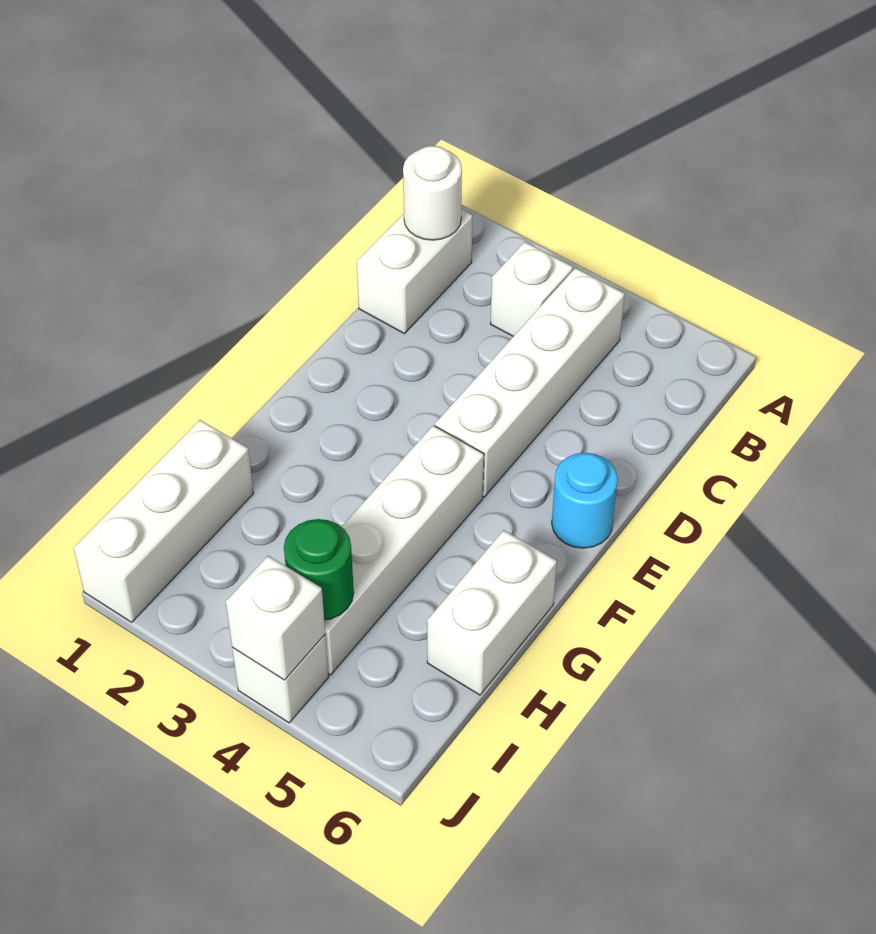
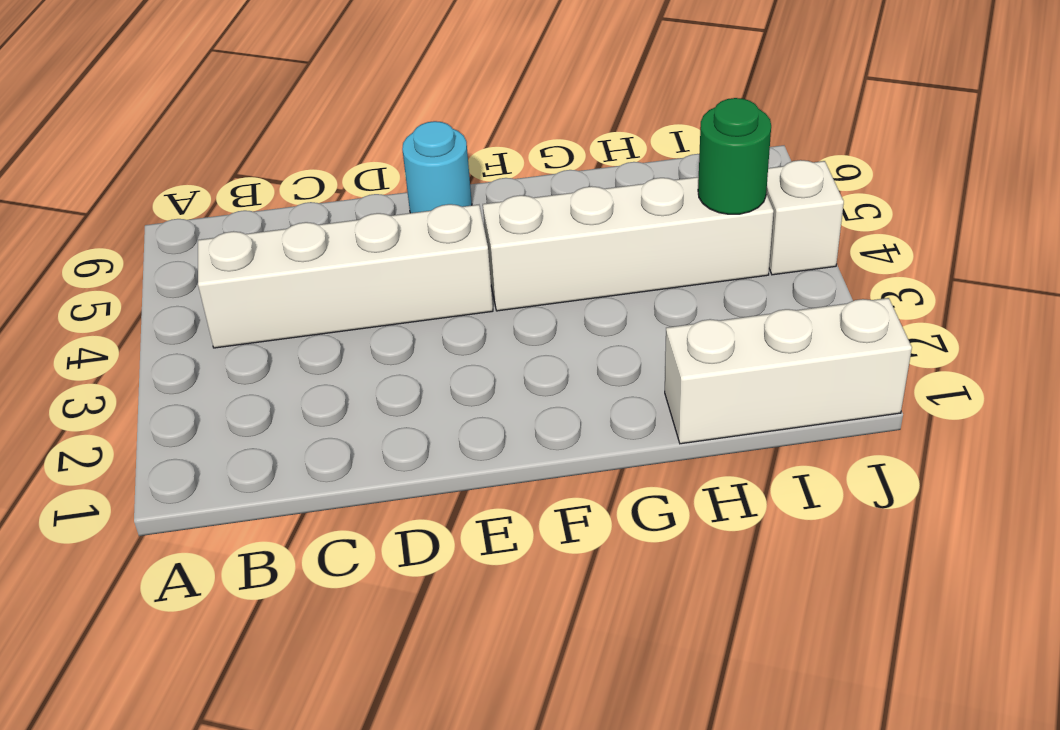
none -> white brick B1:C1 level 1
none -> white brick B3 level 1

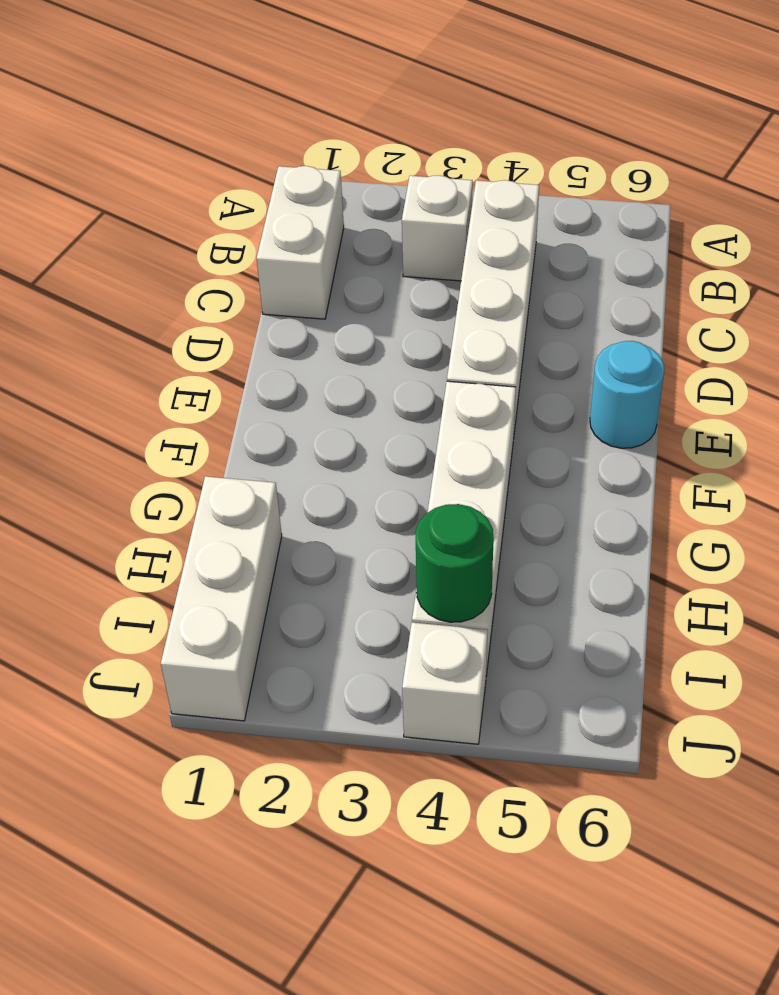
none -> white brick G6:H6 level 1
none -> white round brick B1 level 2

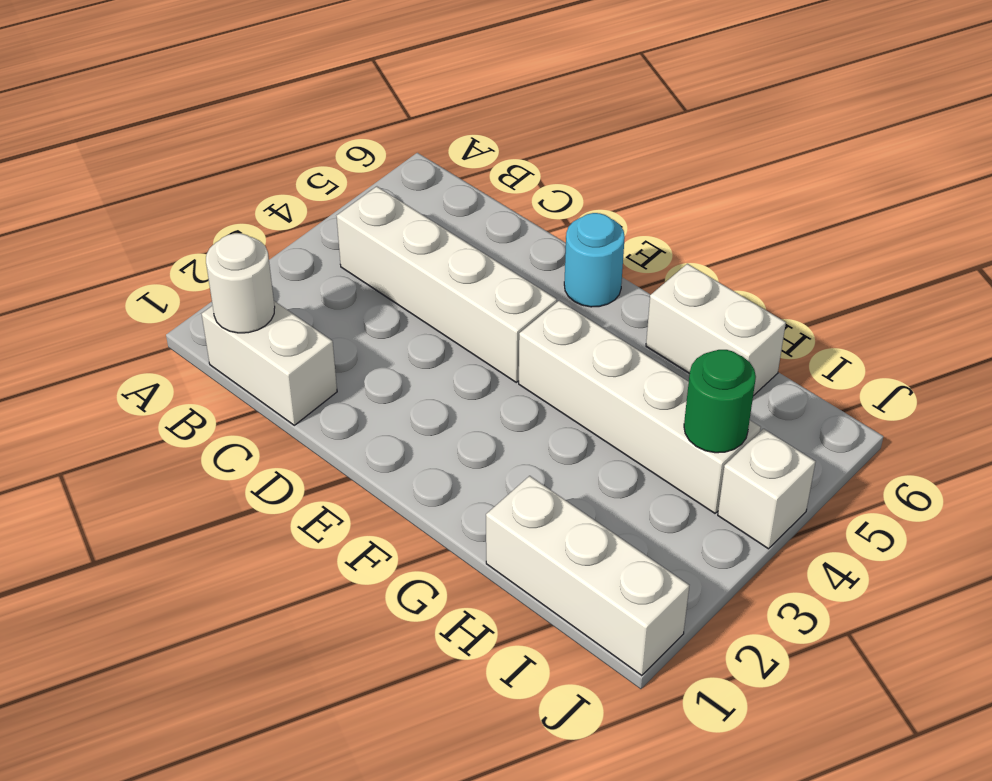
none -> white brick B3 level 1
none -> white brick J4 level 2

